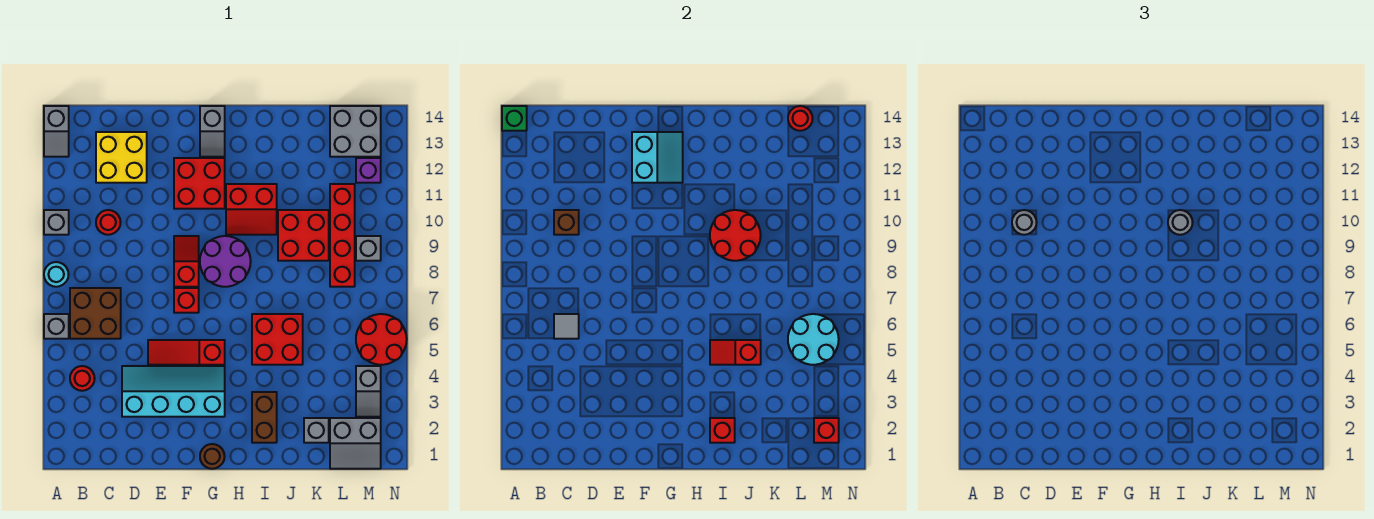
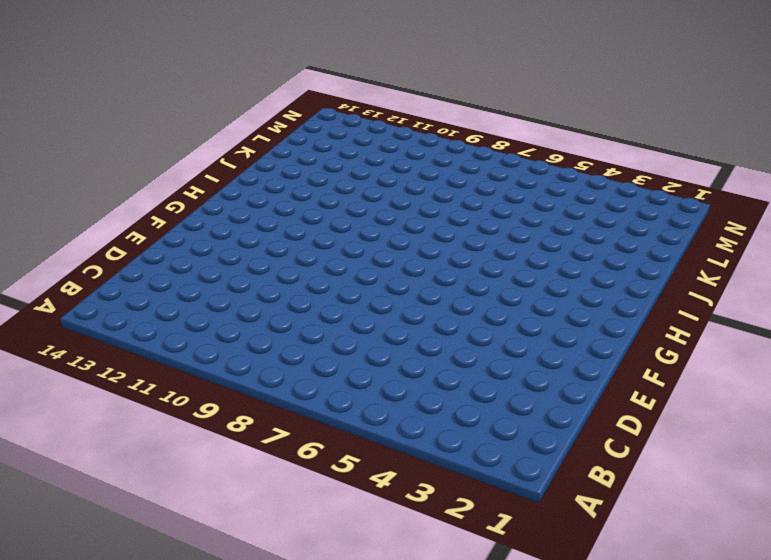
none -> grey brick A6 level 1
none -> cyan round brick A8 level 1
none -> grey brick A10 level 1
none -> grey slope A13:A14 level 1 top 14

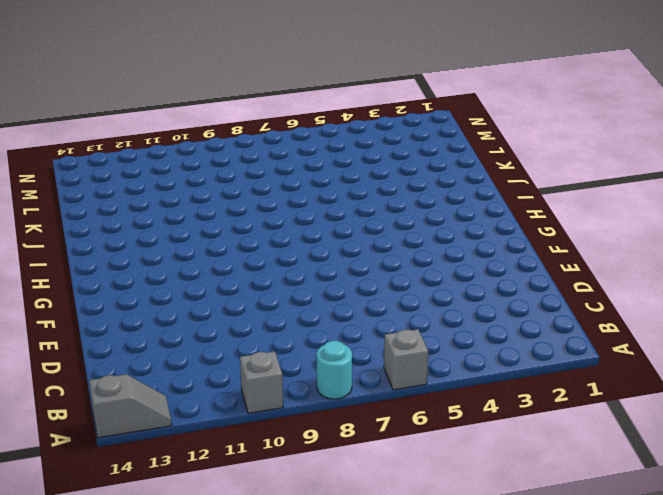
none -> red round brick B4 level 1
none -> brown brick B6:C7 level 1
none -> red round brick C10 level 1
none -> yellow brick C12:D13 level 1

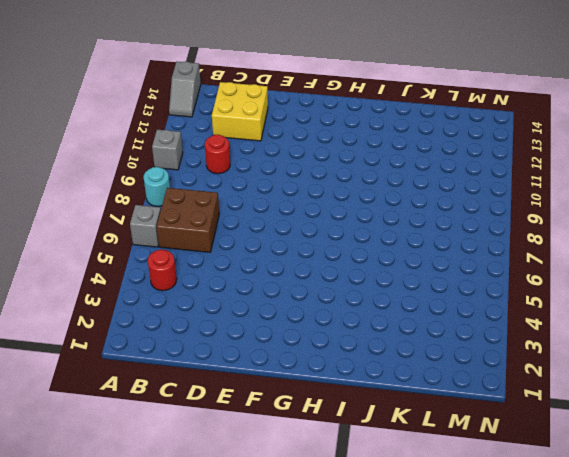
none -> cyan slope D3:G4 level 1 top 3
none -> red slope E5:G5 level 1 top G
none -> red brick F7 level 1
none -> red slope F8:F9 level 1 top 8

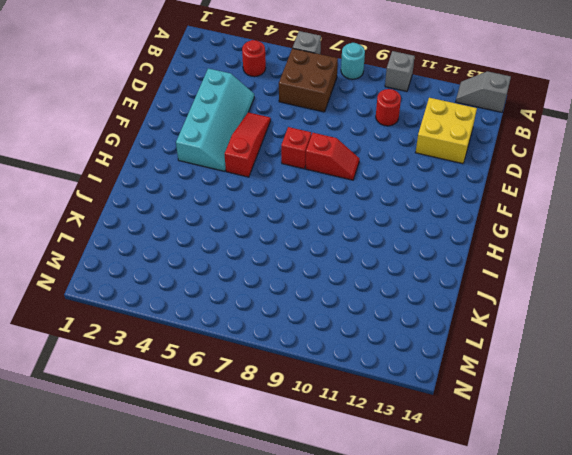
none -> red brick F11:G12 level 1
none -> brown round brick G1 level 1
none -> purple round brick G8:H9 level 1
none -> grey slope G13:G14 level 1 top 14

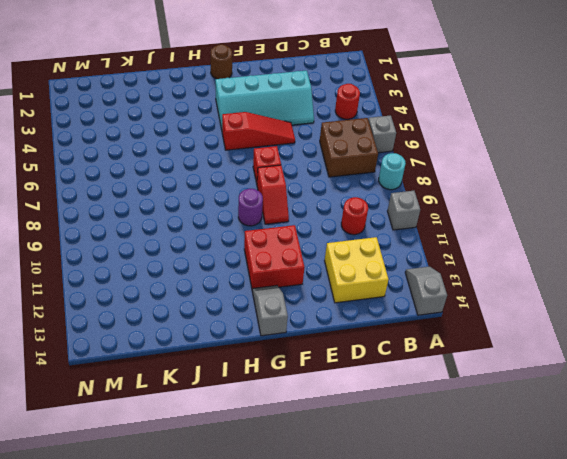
purple round brick G9 level 1 -> purple round brick G8:H9 level 1
none -> red slope H10:I11 level 1 top 11
none -> brown brick I2:I3 level 1
none -> red brick I5:J6 level 1
none -> red brick J9:K10 level 1

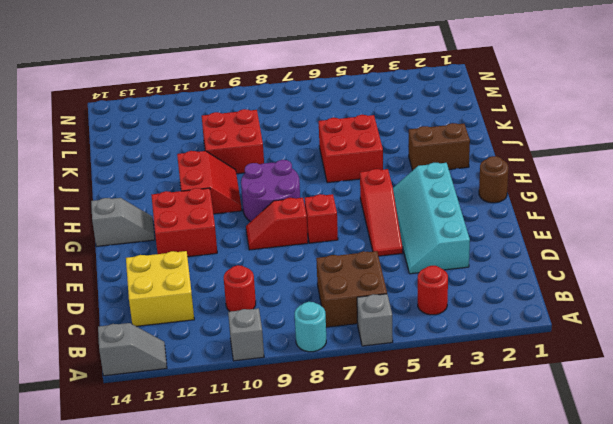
none -> grey brick K2 level 1
none -> grey slope L1:M2 level 1 top 2
none -> red brick L8:L11 level 1
none -> grey brick L13:M14 level 1

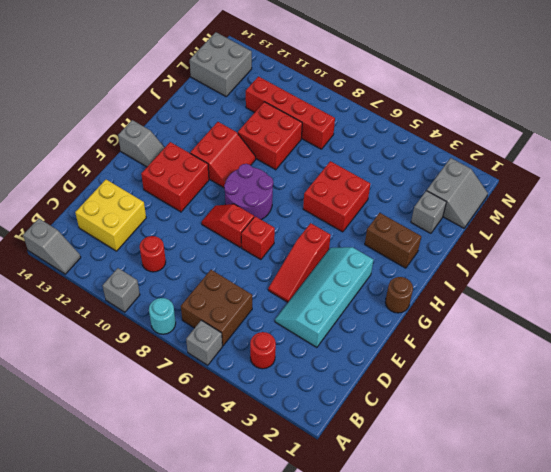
none -> grey slope M3:M4 level 1 top 4
none -> red round brick M5:N6 level 1
none -> grey brick M9 level 1
none -> purple brick M12 level 1

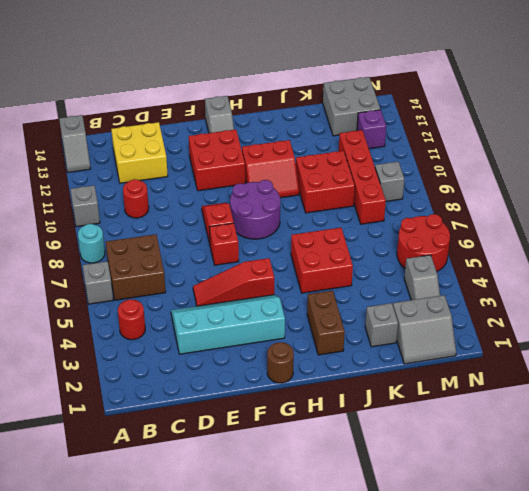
none -> green brick A14 level 2
none -> grey tile C6 level 2
none -> brown brick C10 level 2
none -> cyan slope F12:G13 level 2 top F

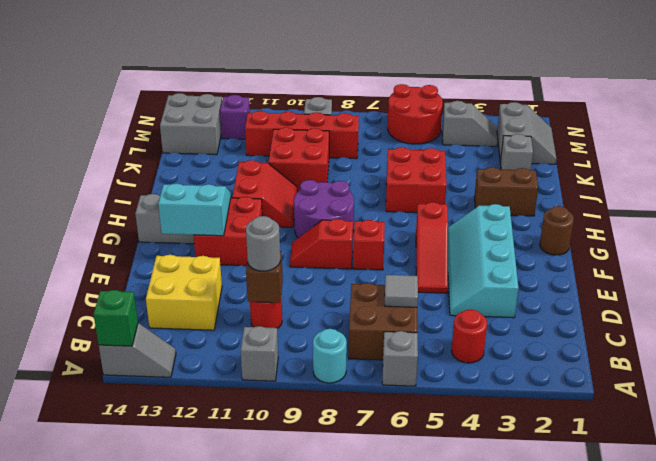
none -> red brick I2 level 2
none -> red slope I5:J5 level 2 top J
none -> red round brick I9:J10 level 2
none -> cyan round brick L5:M6 level 2

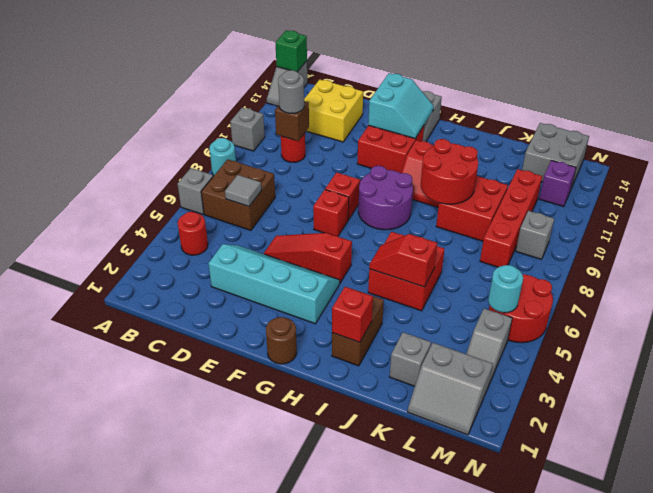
cyan round brick M5 level 2 -> cyan round brick L5:M6 level 2
none -> red round brick L14 level 2
none -> red brick M2 level 2
none -> grey round brick I10 level 3

